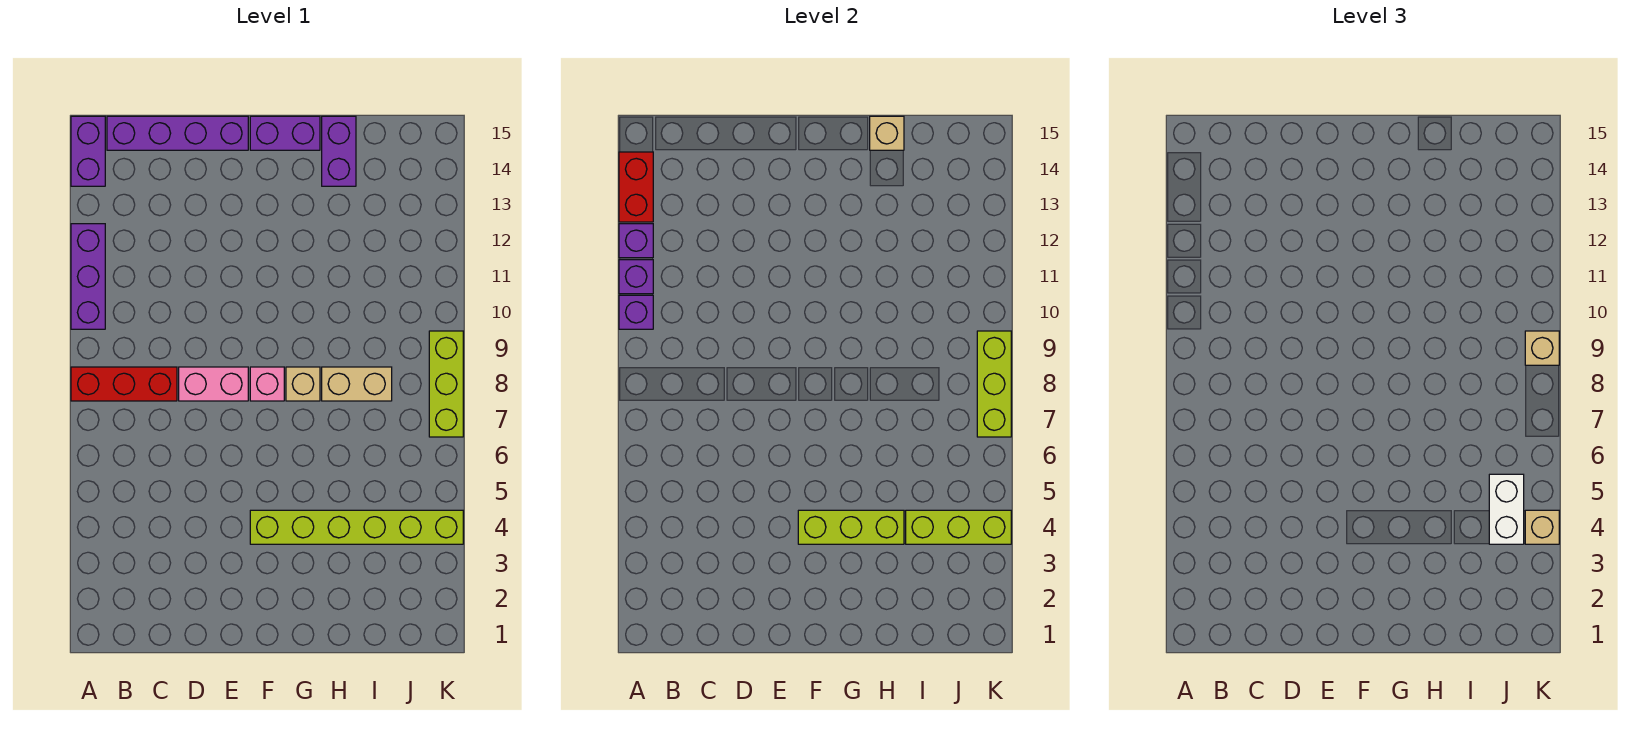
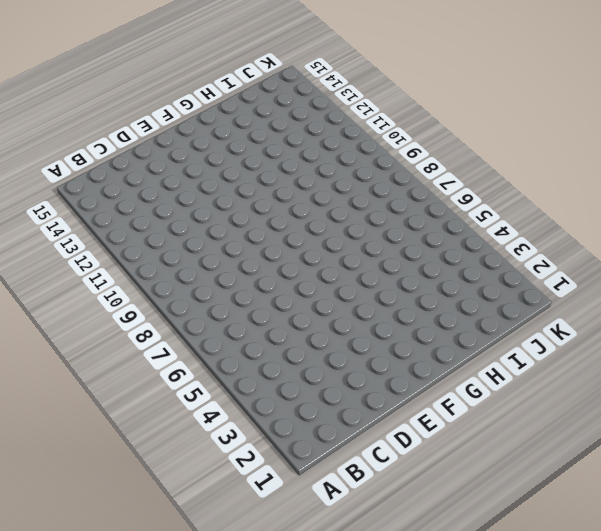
none -> red brick A8:C8 level 1
none -> purple brick A10:A12 level 1
none -> purple brick A14:A15 level 1

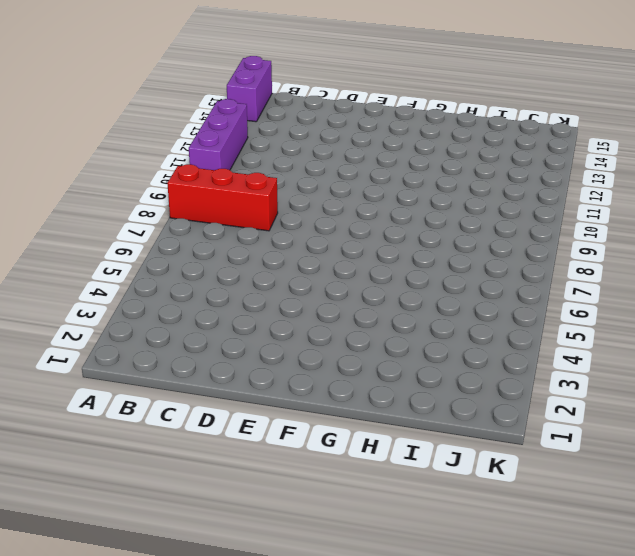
none -> purple brick B15:E15 level 1
none -> pink brick D8:E8 level 1
none -> lime brick F4:K4 level 1

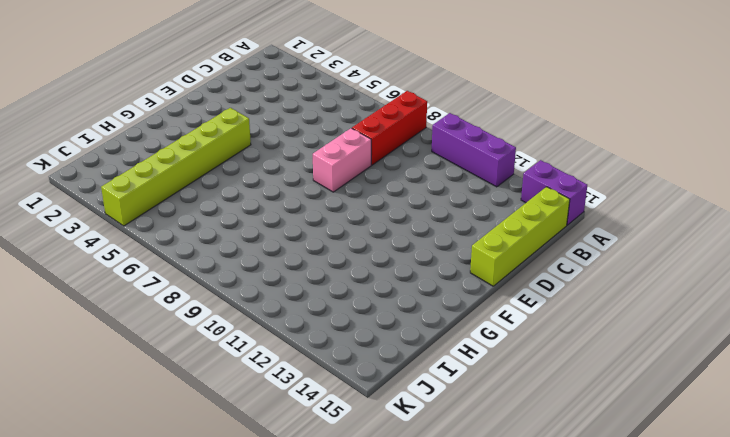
lime brick B15:E15 level 1 -> purple brick B15:E15 level 1
none -> pink brick F8 level 1
none -> purple brick F15:G15 level 1
none -> tan brick G8 level 1

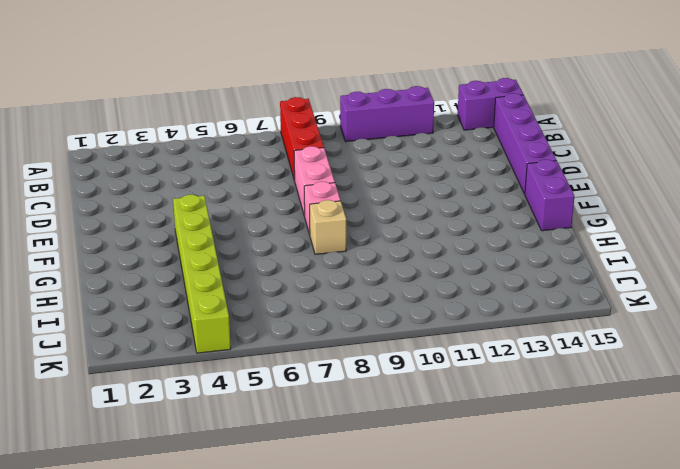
none -> tan brick H8:I8 level 1
none -> purple brick H14:H15 level 1
none -> lime brick K7:K9 level 1

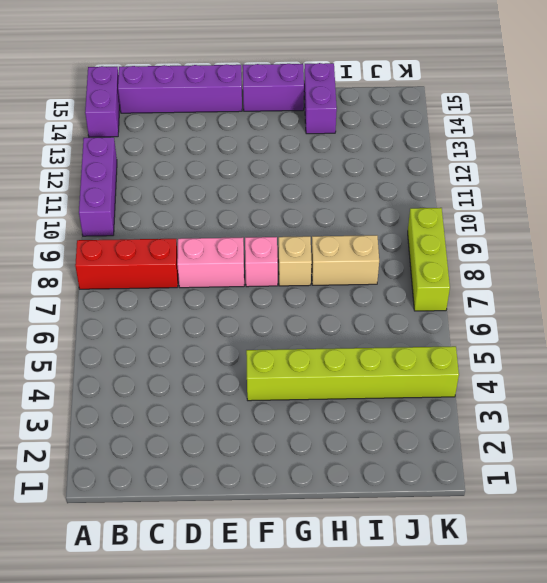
none -> purple brick A10 level 2
none -> purple brick A11 level 2
none -> purple brick A12 level 2

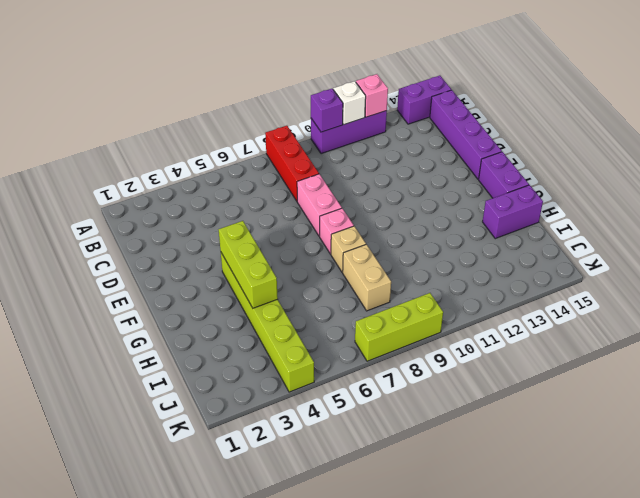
white brick A11 level 2 -> purple brick A11 level 2
pink brick A12 level 2 -> purple brick A12 level 2
none -> red brick A13:A14 level 2
none -> tan brick H15 level 2
none -> lime brick I4:K4 level 2

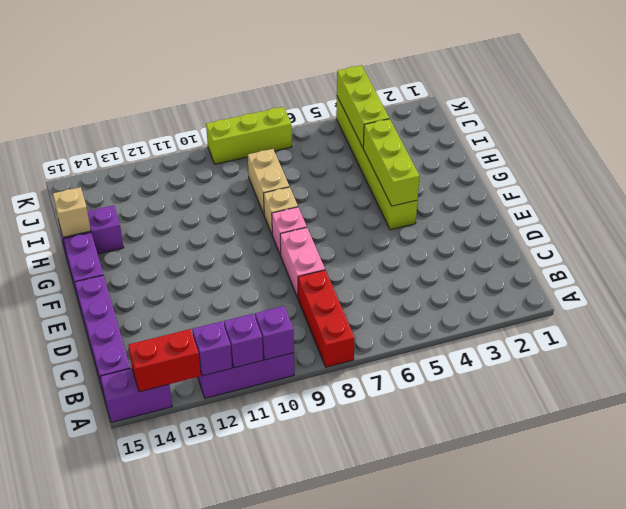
none -> lime brick K7:K9 level 2
none -> white brick J4:J5 level 3
none -> tan brick K4 level 3

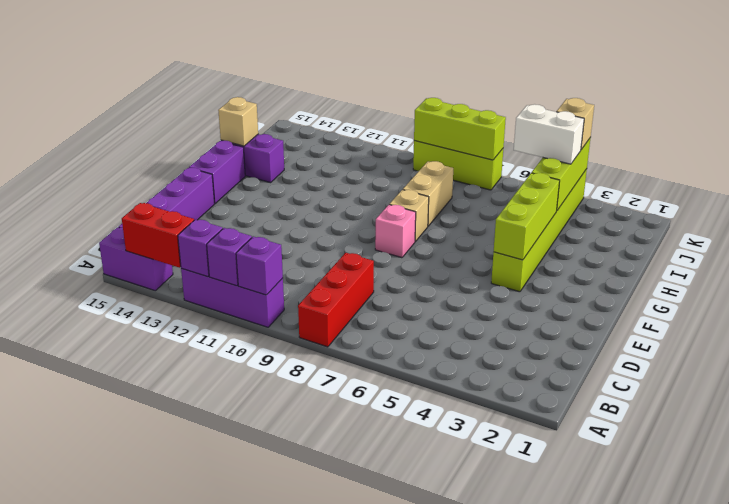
none -> pink brick D8:E8 level 1
none -> tan brick K9 level 3

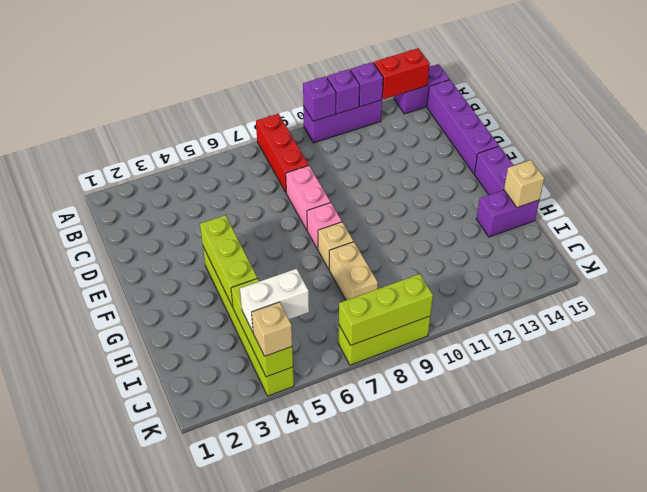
none -> tan brick K9 level 3

